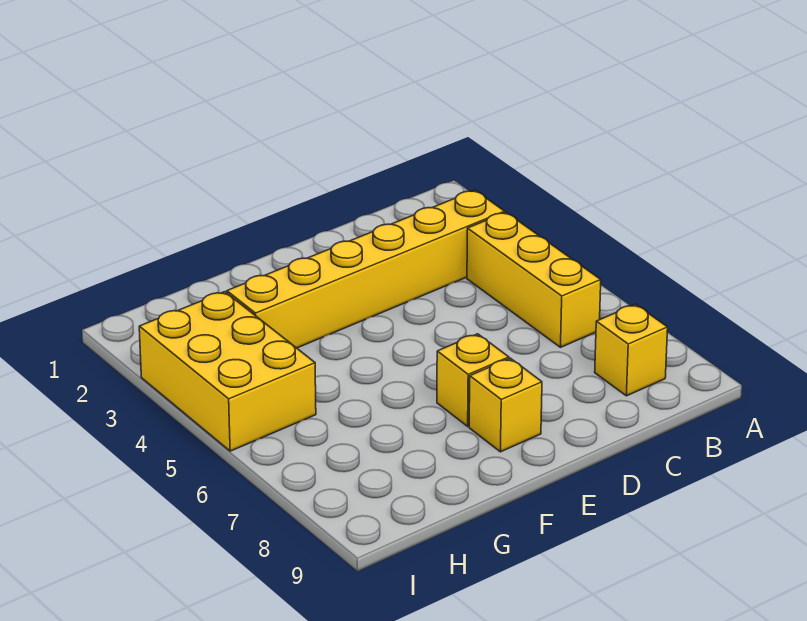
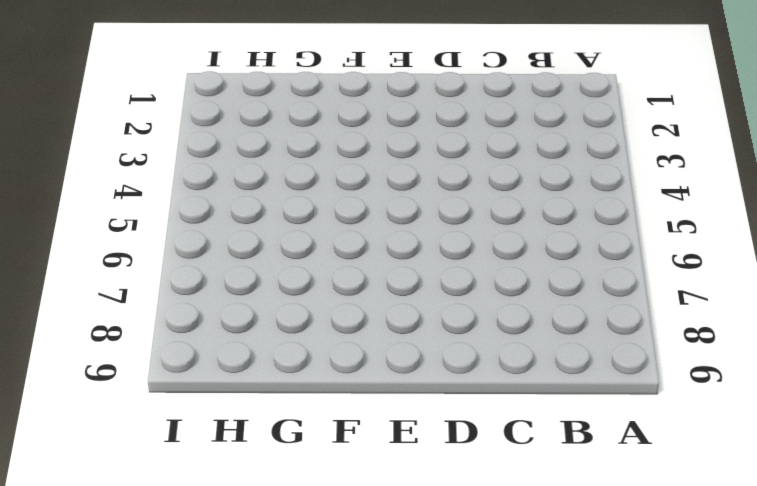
none -> yellow brick B3:G3 level 1
none -> yellow brick B4:B6 level 1

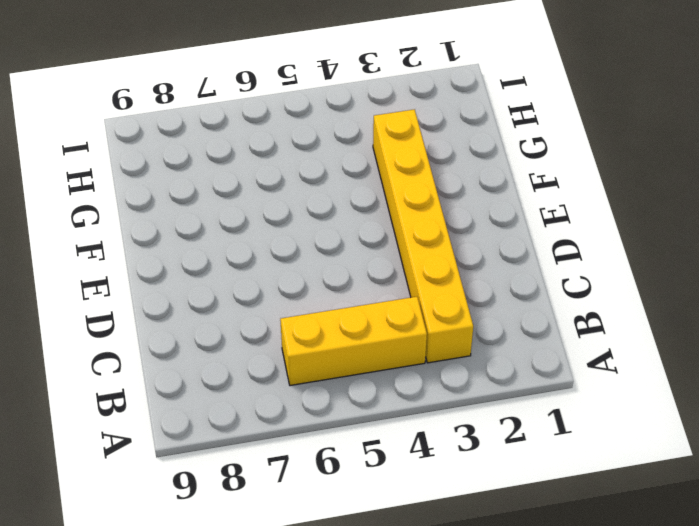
none -> yellow brick B8 level 1
none -> yellow brick E7 level 1

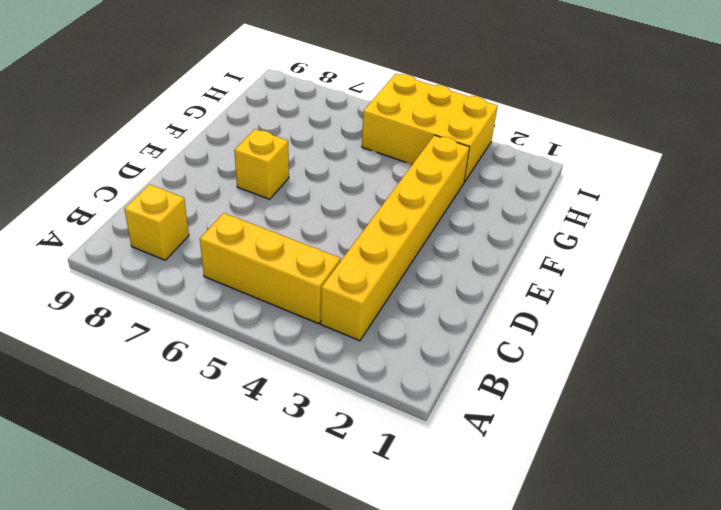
none -> yellow brick E8 level 1

